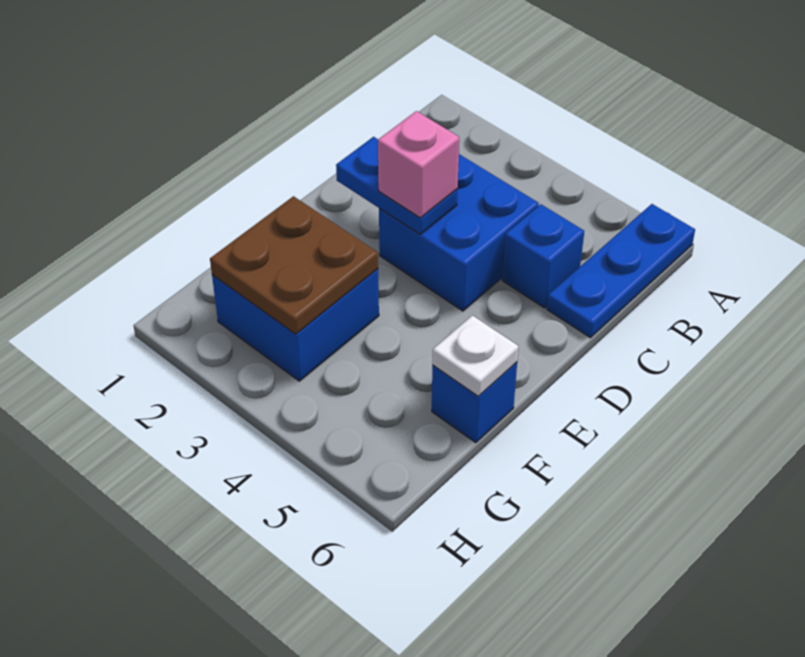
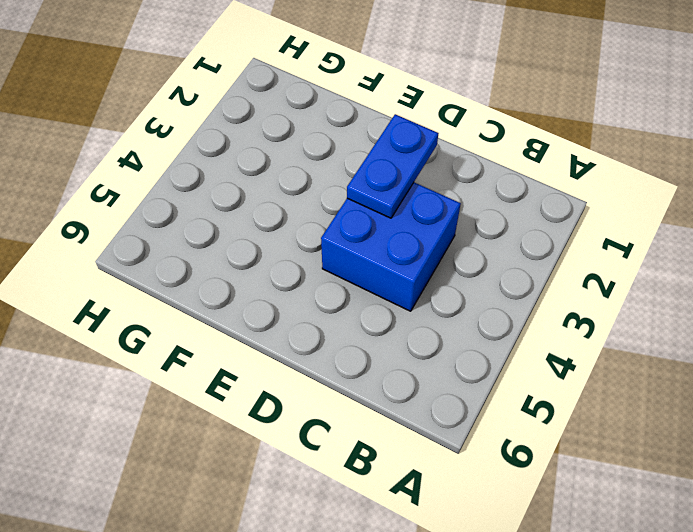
none -> blue plate A6:C6 level 1
none -> blue brick C5 level 1

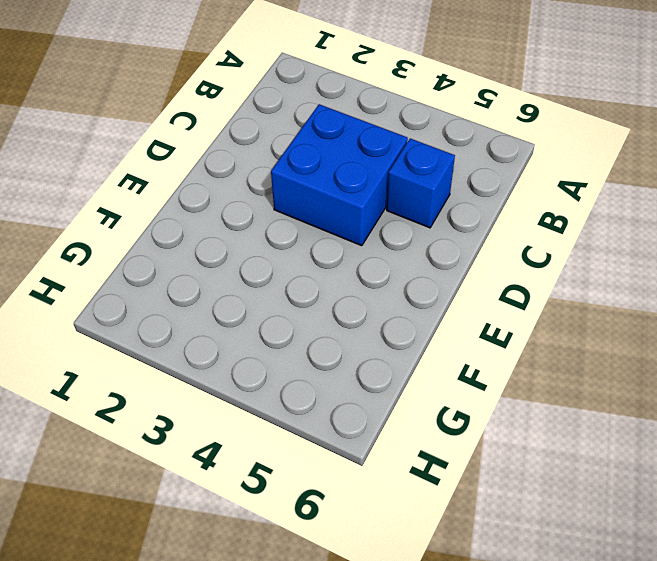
none -> blue plate A6:C6 level 1
none -> blue brick F2:G3 level 1

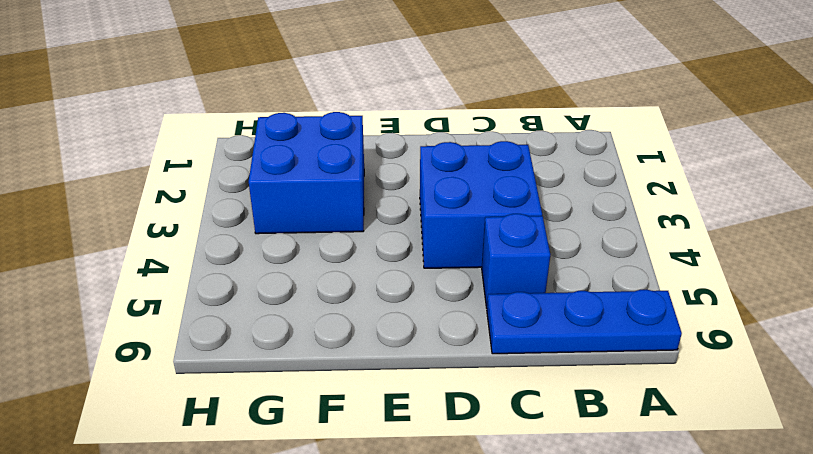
none -> blue brick F6 level 1
none -> blue plate D2:D3 level 2

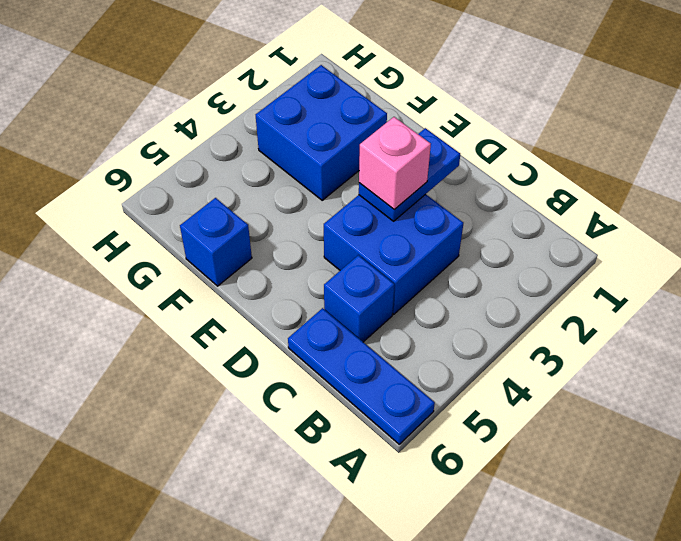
none -> brown plate F2:G3 level 2
none -> white plate F6 level 2

